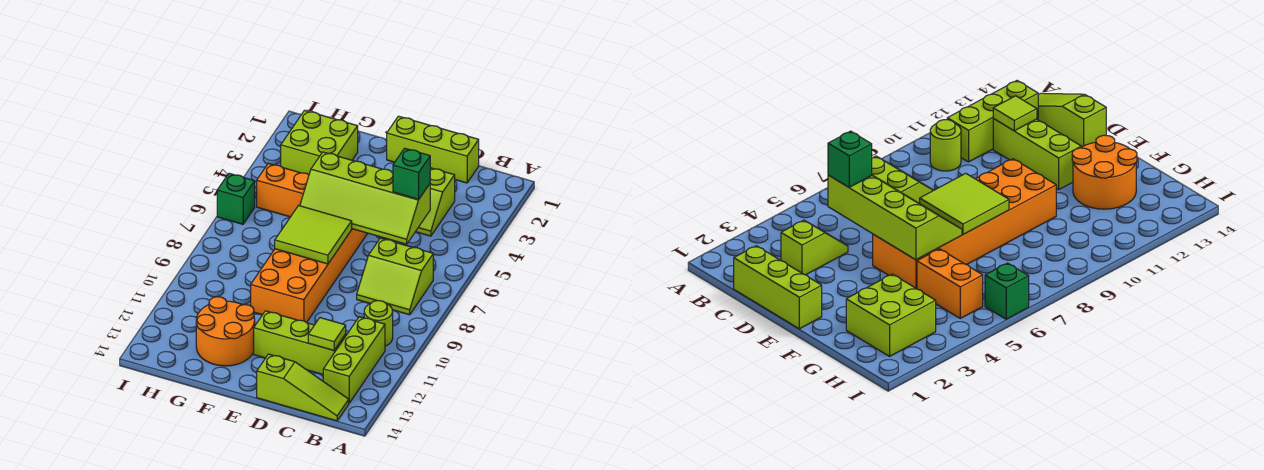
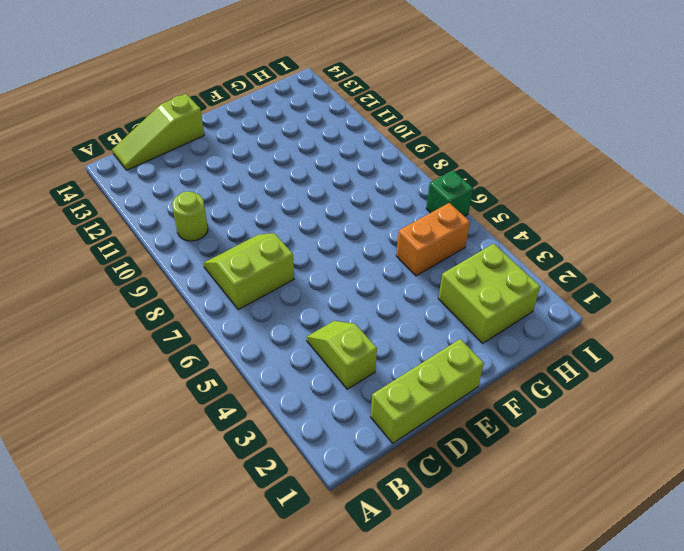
none -> lime brick B11:B13 level 1
none -> lime brick C12:E12 level 1
none -> orange brick E5:F10 level 1

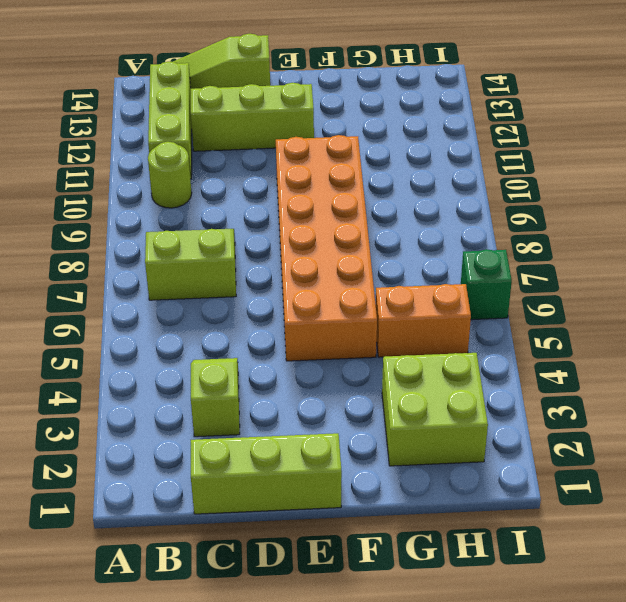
none -> orange round brick F12:G13 level 1
none -> lime slope C5:F6 level 2 top 5
none -> lime tile C12 level 2

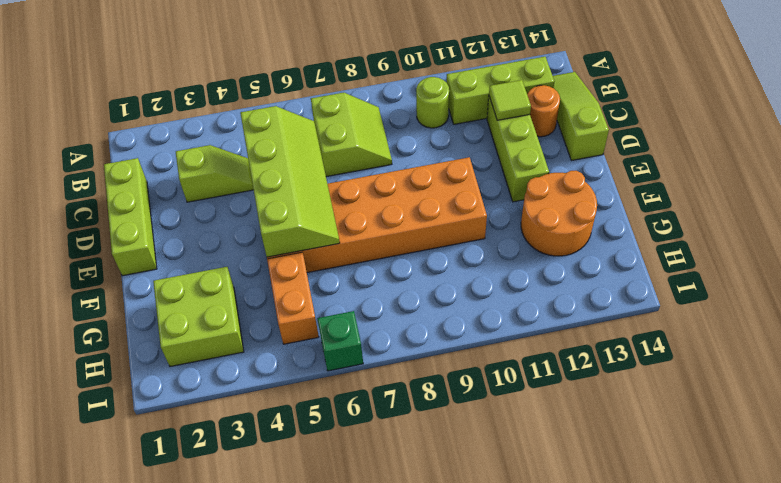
orange round brick C13 level 1 -> none
none -> lime tile E7:F8 level 2
none -> green brick C5 level 3

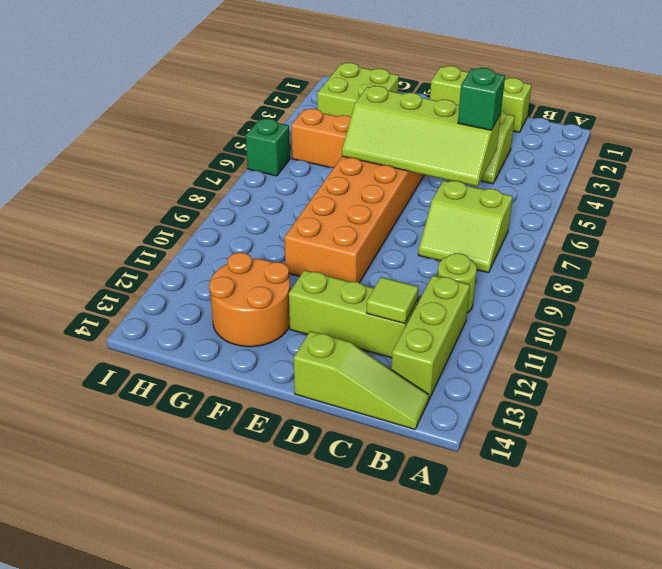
none -> lime tile E7:F8 level 2

